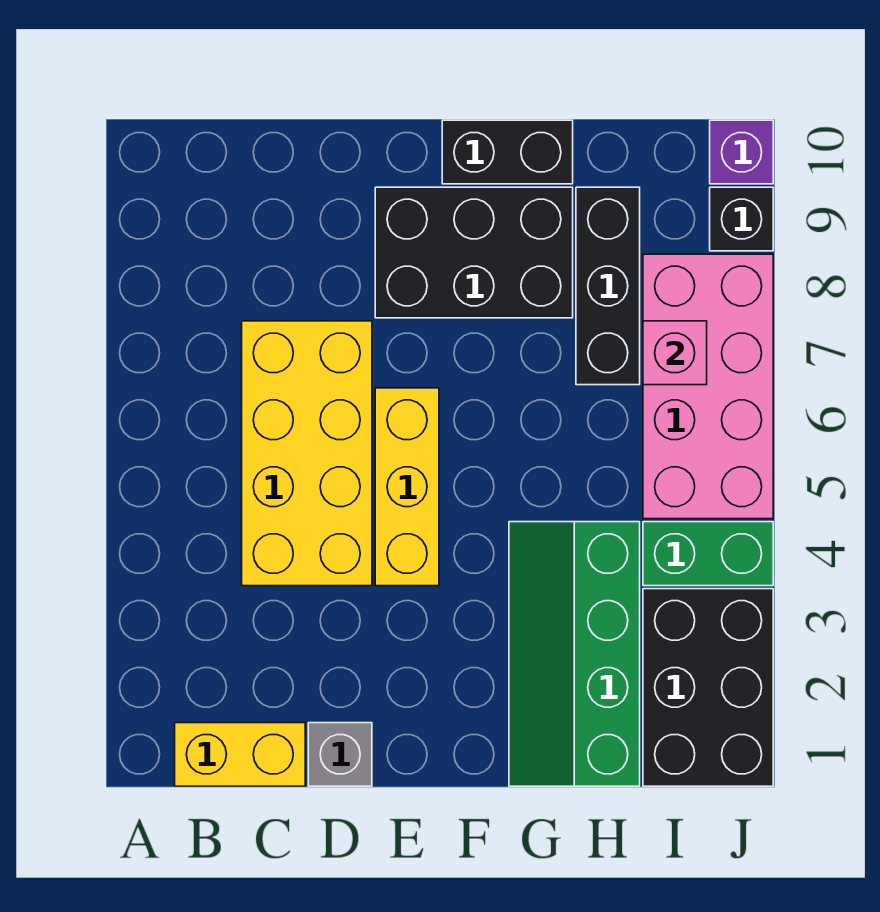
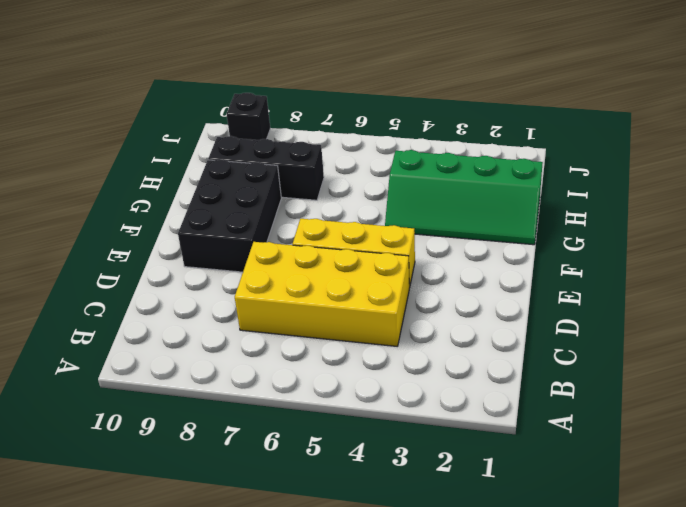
none -> yellow brick B1:C1 level 1
none -> grey brick D1 level 1
none -> black brick F10:G10 level 1

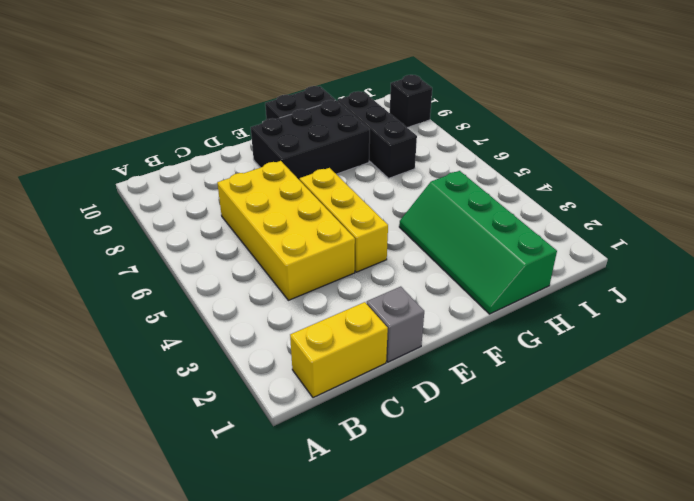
none -> black brick I1:J3 level 1
none -> green brick I4:J4 level 1
none -> pink brick I5:J8 level 1

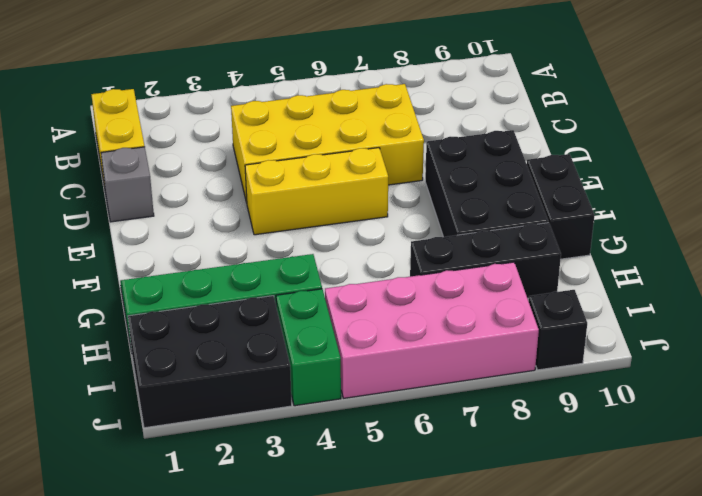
none -> purple brick J10 level 1
none -> pink brick I7 level 2

